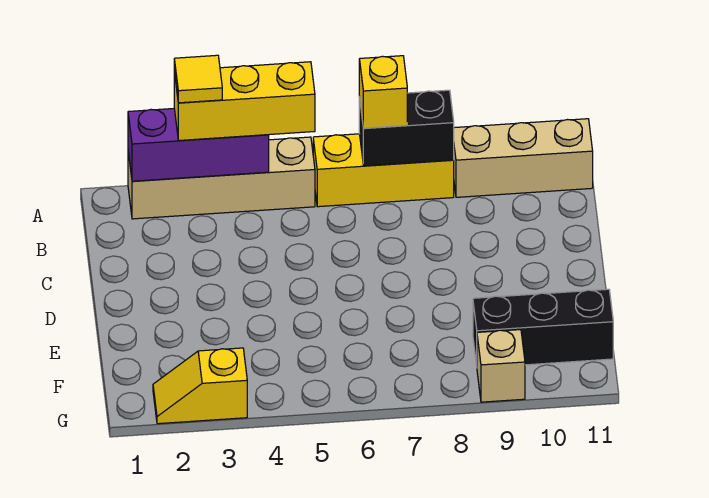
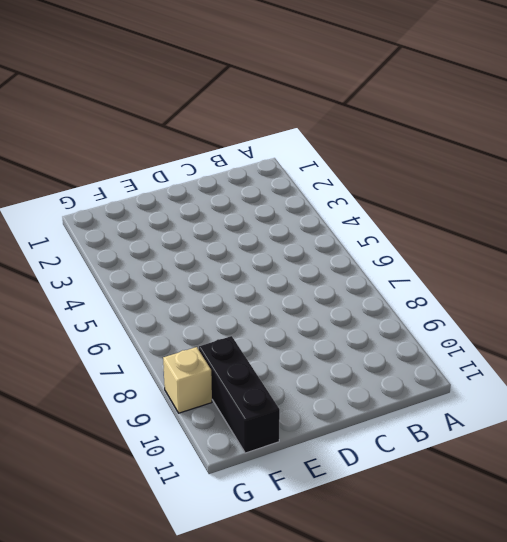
none -> tan brick A2:A5 level 1
none -> yellow brick A6:A8 level 1

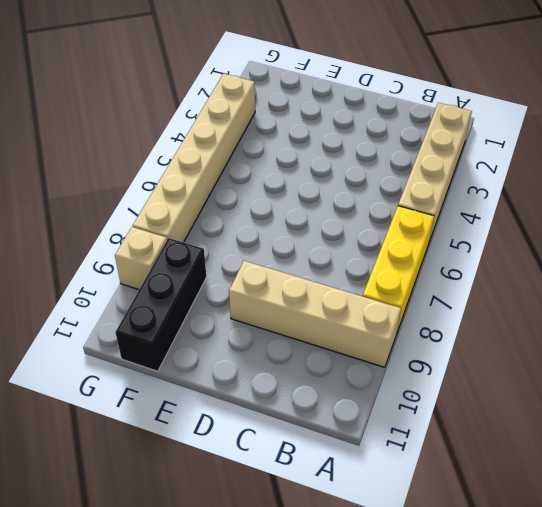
tan brick A9:D9 level 1 -> tan brick A9:A11 level 1
tan brick G3:G8 level 1 -> yellow slope G2:G3 level 1 top 3
none -> purple brick A2:A4 level 2
none -> black brick A7:A8 level 2

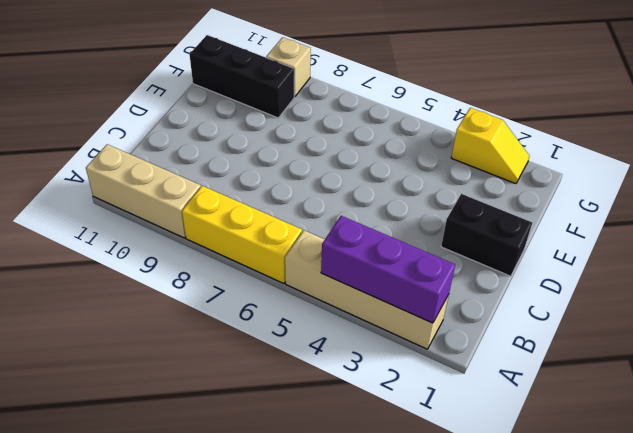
black brick D1:D2 level 1 -> black brick A7:A8 level 2
none -> yellow brick A3:A5 level 3
none -> yellow brick A7 level 3

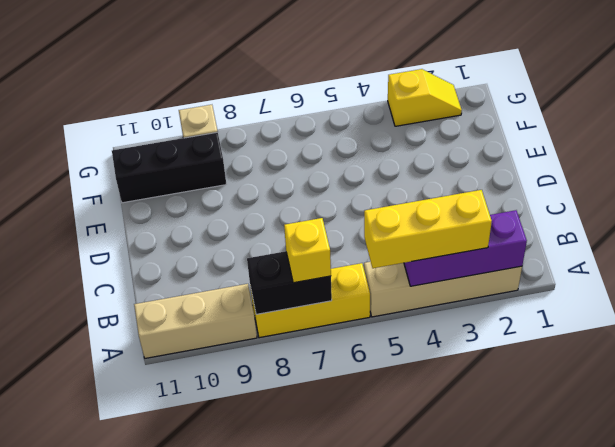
none -> yellow tile A3 level 4

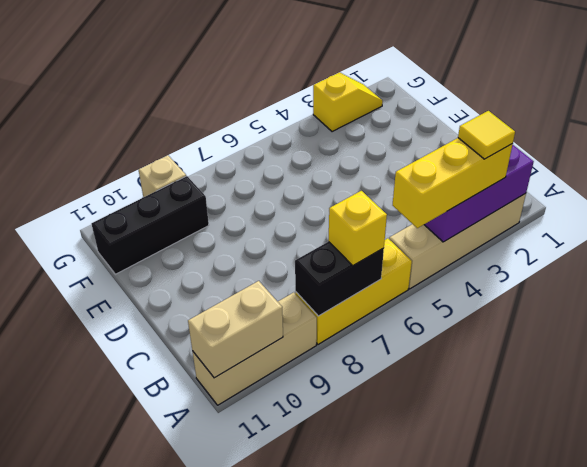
tan brick A10:A11 level 2 -> none

